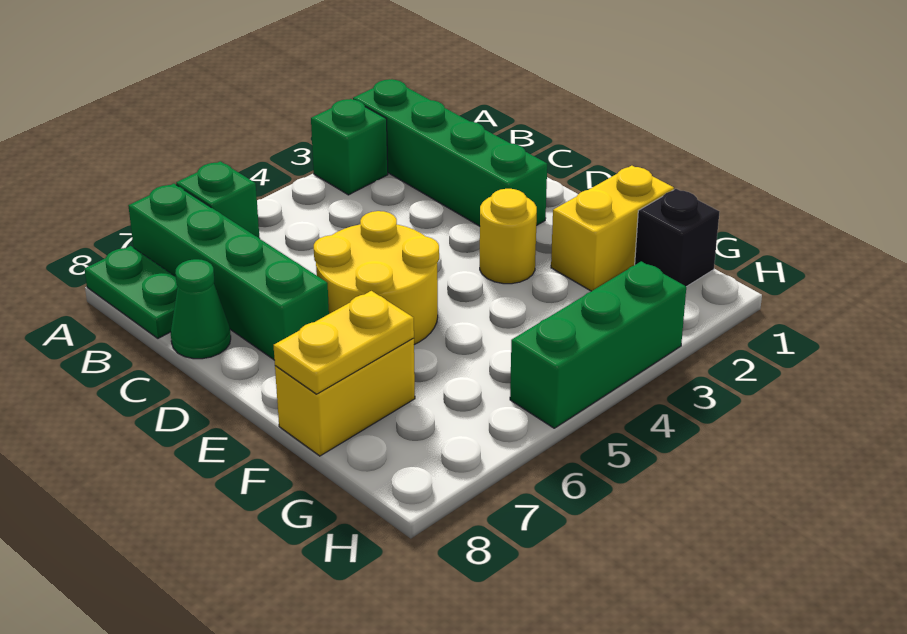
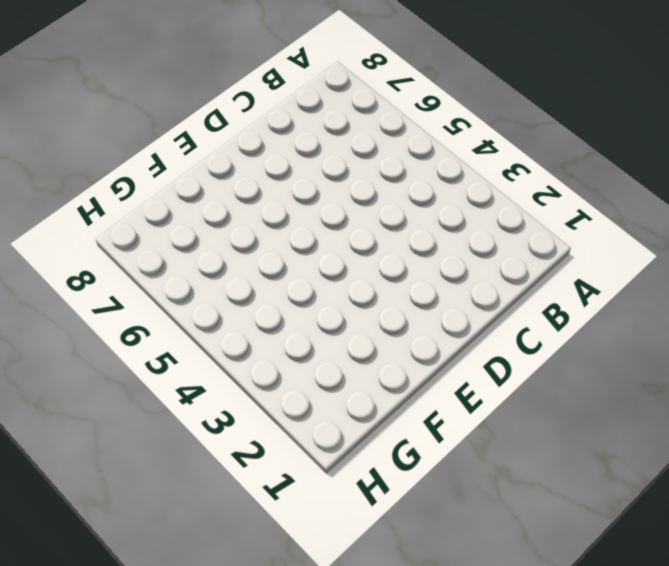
none -> green brick A2:D2 level 1
none -> green brick A3 level 1
none -> green brick A6 level 1

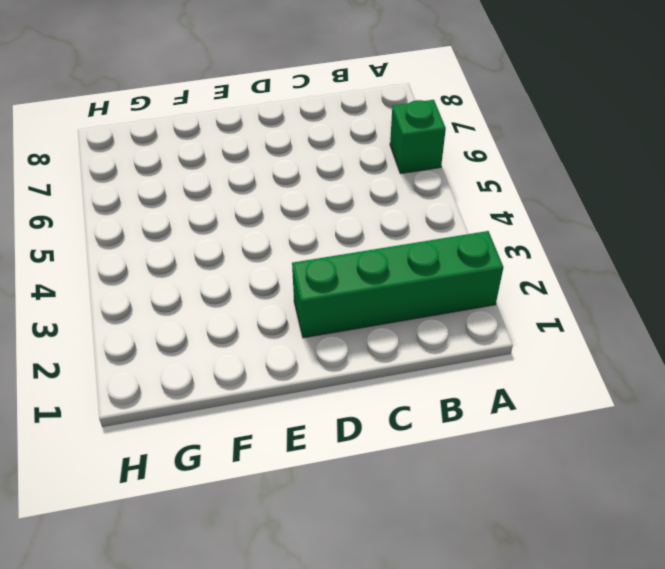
none -> green brick A3 level 1
none -> green brick A7:D7 level 1
none -> green plate A8:B8 level 1

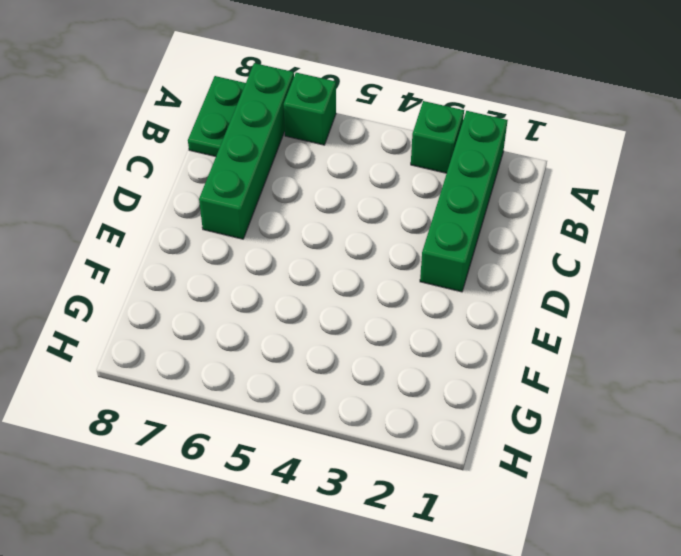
none -> green cone C8 level 1
none -> yellow round brick D5:E6 level 1
none -> yellow round brick E3 level 1

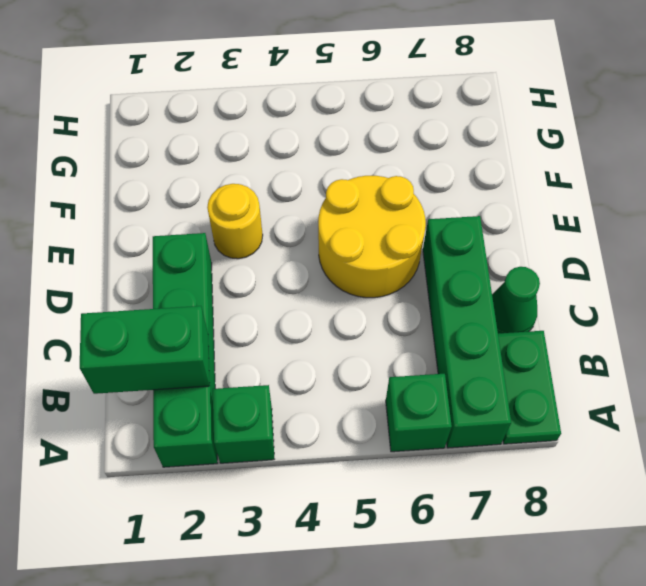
green brick B1:B2 level 2 -> none
none -> yellow brick F1:F2 level 1
none -> yellow brick F7:F8 level 1
none -> black brick G1 level 1

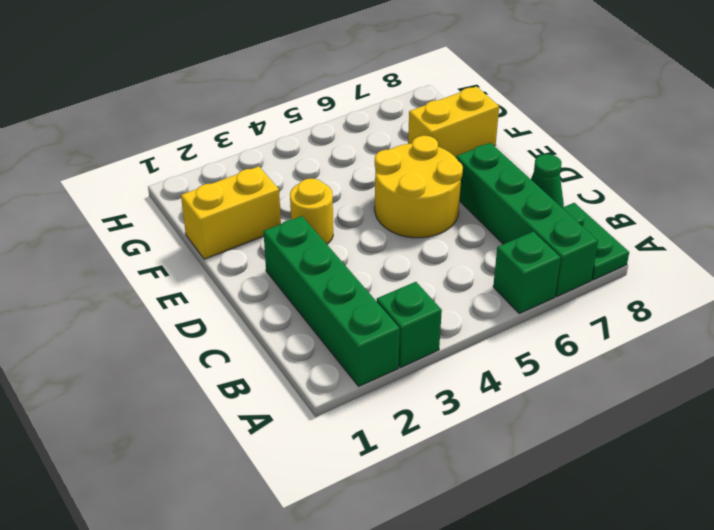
none -> black brick G1 level 1
none -> green brick H3:H5 level 1
none -> yellow plate F7:F8 level 2

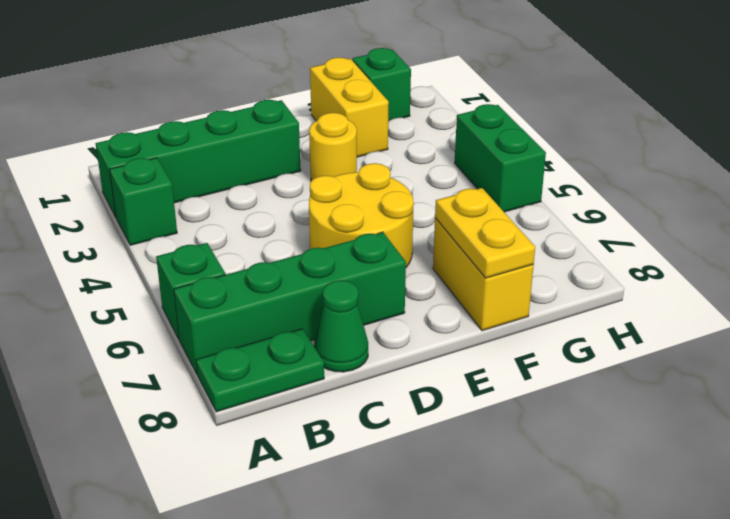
green brick G1 level 1 -> black brick G1 level 1
green brick H4:H5 level 1 -> green brick H3:H5 level 1

